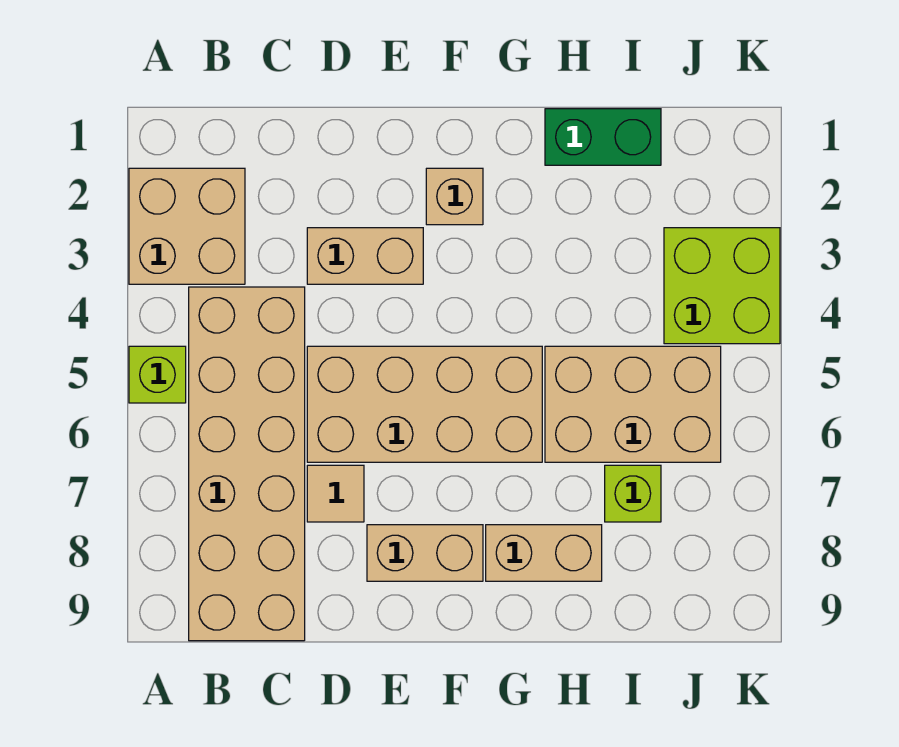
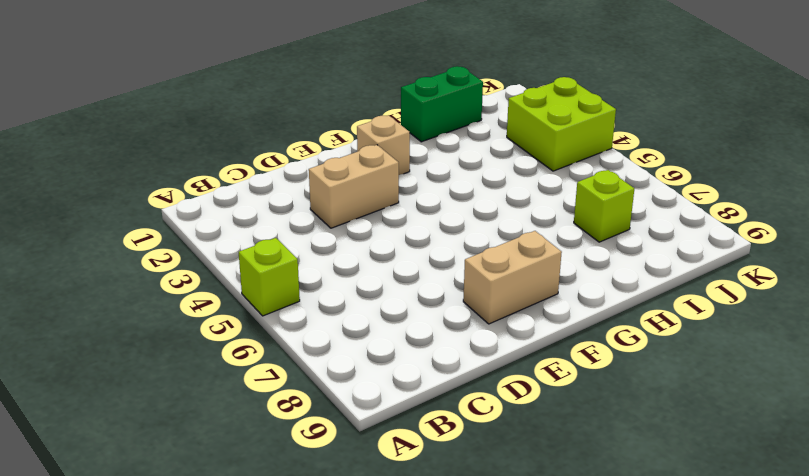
none -> tan brick A2:B3 level 1
none -> tan brick B4:C9 level 1
none -> tan brick D5:G6 level 1

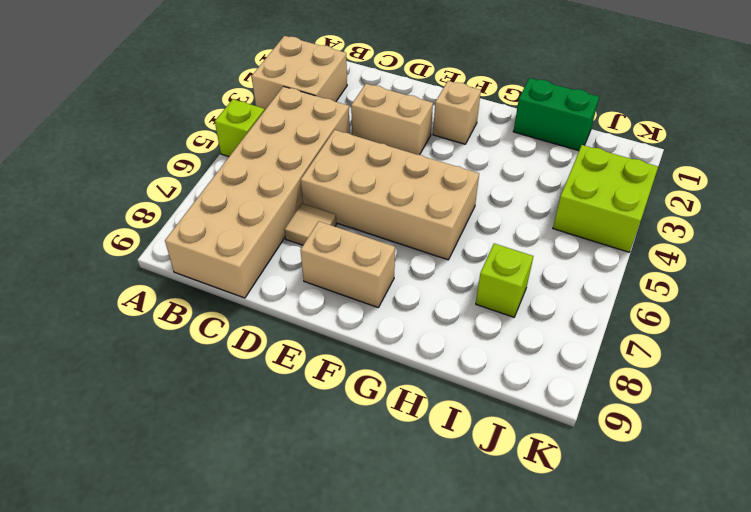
none -> tan brick G8:H8 level 1
none -> tan brick H5:J6 level 1

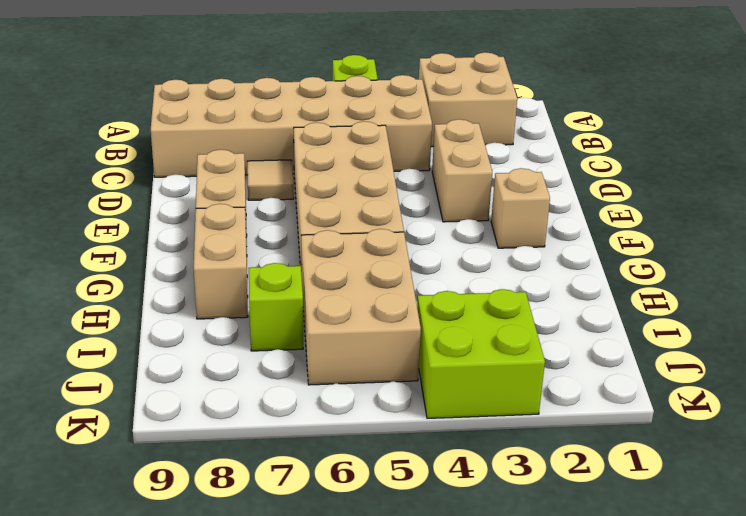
none -> green brick H1:I1 level 1

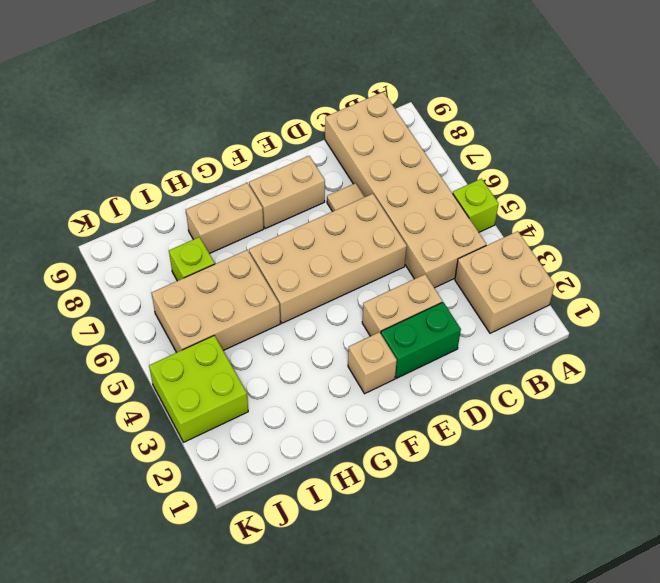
green brick D2:E2 level 1 -> green brick H1:I1 level 1

